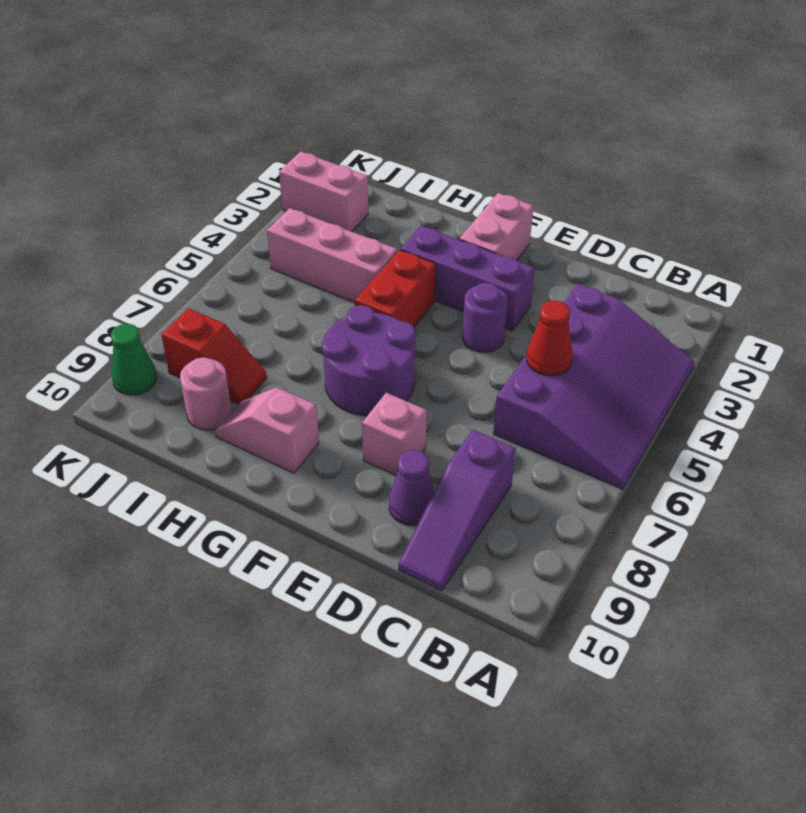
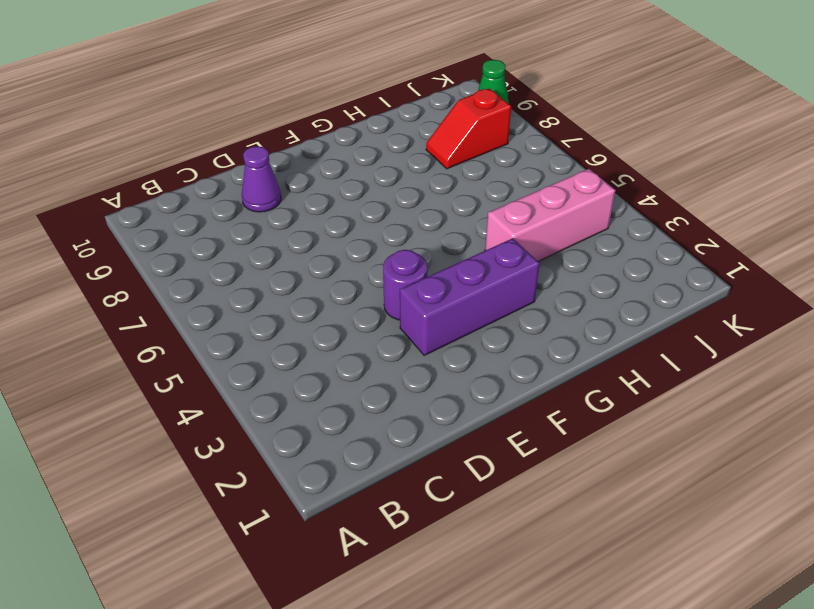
none -> purple slope A3:C6 level 1 top C
none -> purple slope C8:C10 level 1 top 8
none -> pink brick E8 level 1

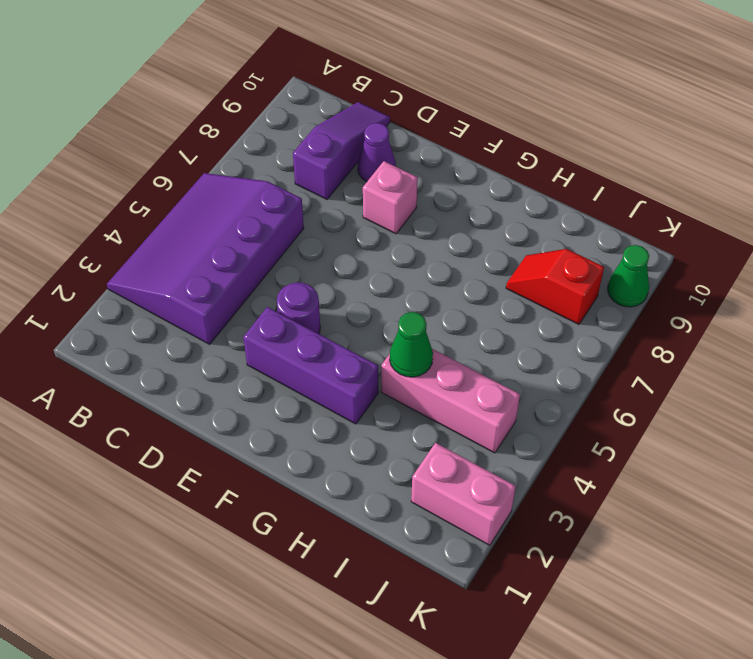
green cone H4 level 2 -> none
none -> pink brick F1:F2 level 1
none -> purple round brick F6:G7 level 1
none -> red brick G4:G5 level 1

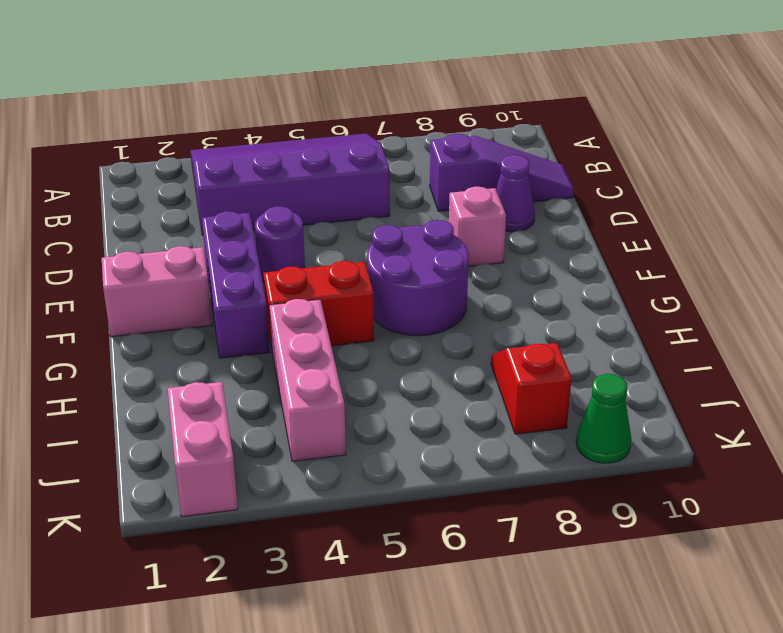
none -> pink slope G9:H9 level 1 top G
none -> pink round brick I9 level 1
none -> red cone C5 level 2

